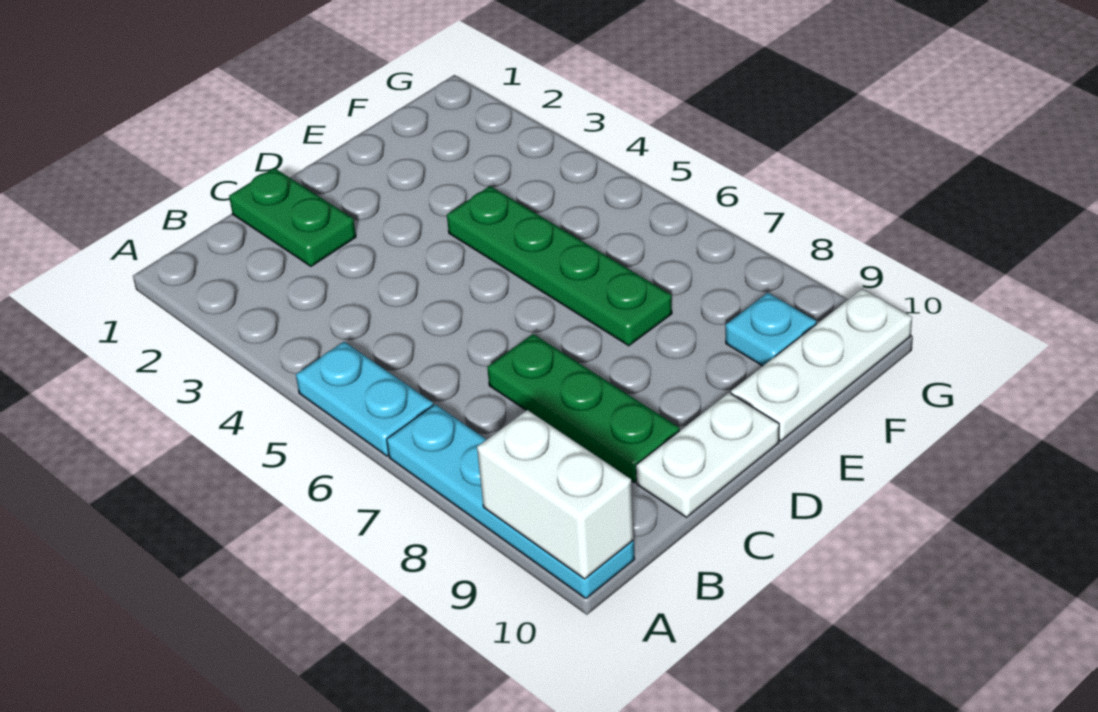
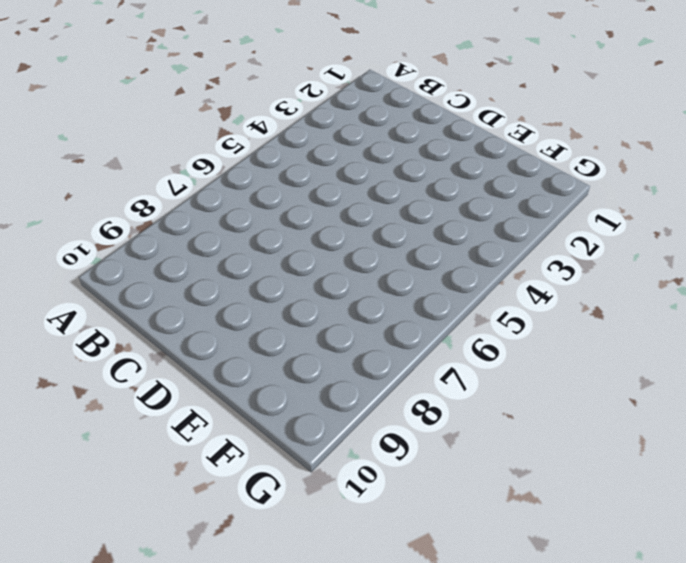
none -> cyan plate A5:A6 level 1
none -> cyan plate A7:A10 level 1

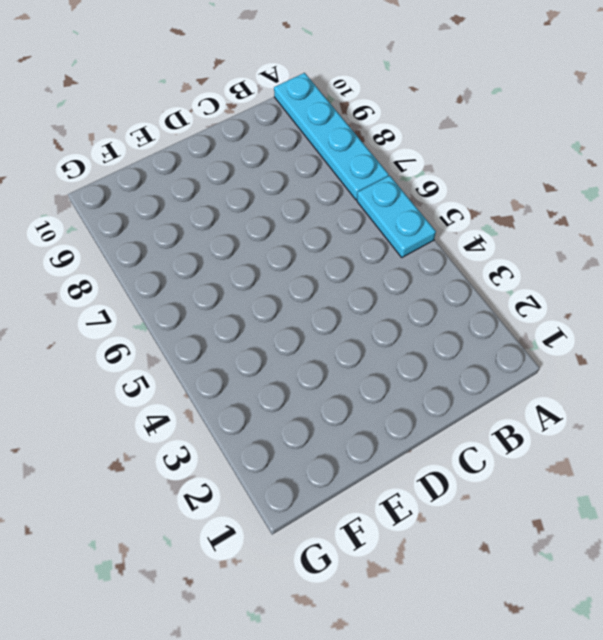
none -> green plate C1:C2 level 1
none -> green plate C7:C9 level 1

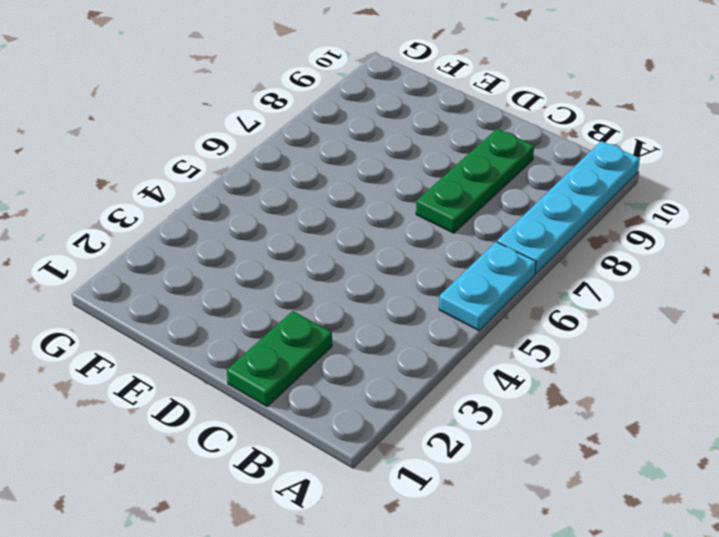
none -> white plate C10:D10 level 1
none -> green plate E4:E7 level 1

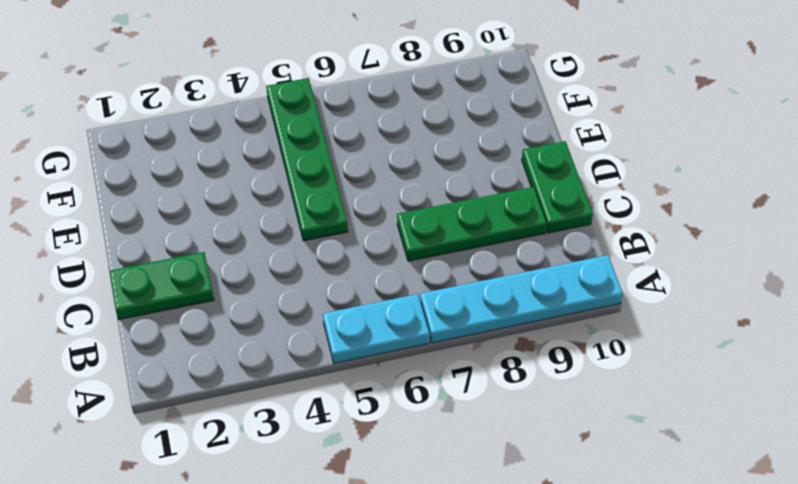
green plate C10:D10 level 1 -> white plate C10:D10 level 1
green plate D5:G5 level 1 -> green plate E4:E7 level 1
none -> white plate E10:G10 level 1
none -> cyan plate F9 level 1

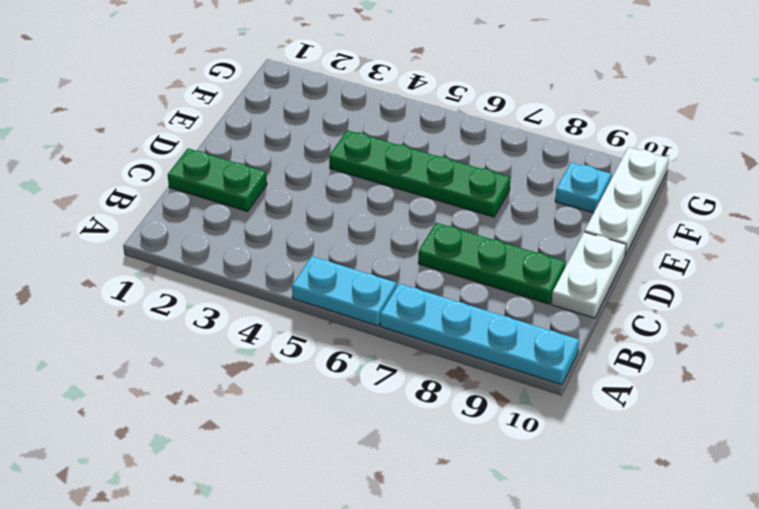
none -> white brick A9:A10 level 2

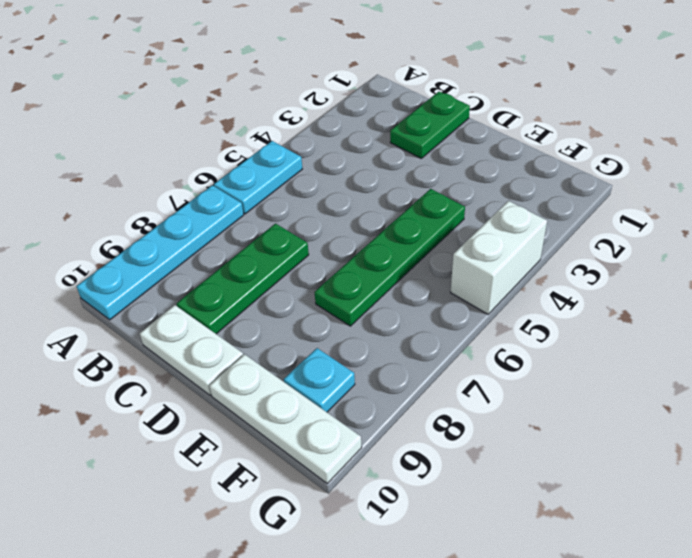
white brick G4:G5 level 1 -> white brick A9:A10 level 2

